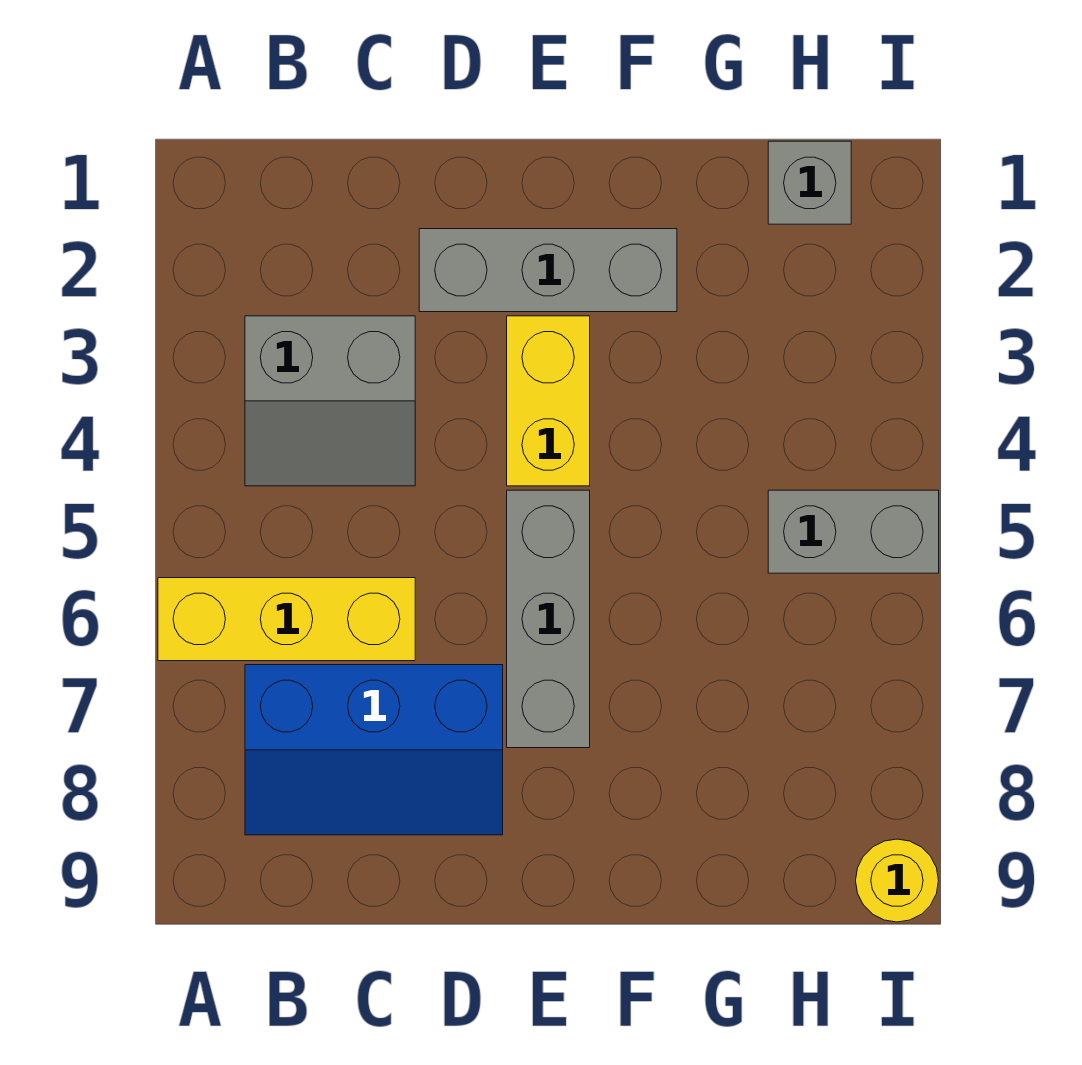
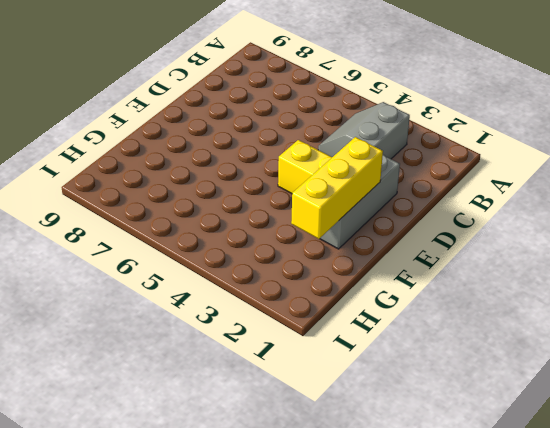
yellow brick E2:G2 level 2 -> yellow brick A6:C6 level 1
none -> blue slope B7:D8 level 1 top 7
none -> grey brick E5:E7 level 1

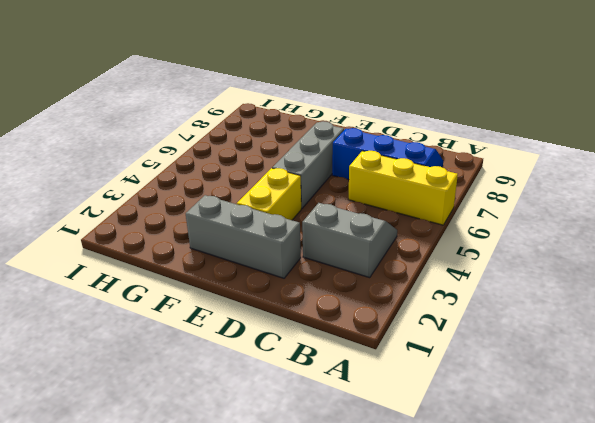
none -> grey brick H1 level 1
none -> grey brick H5:I5 level 1

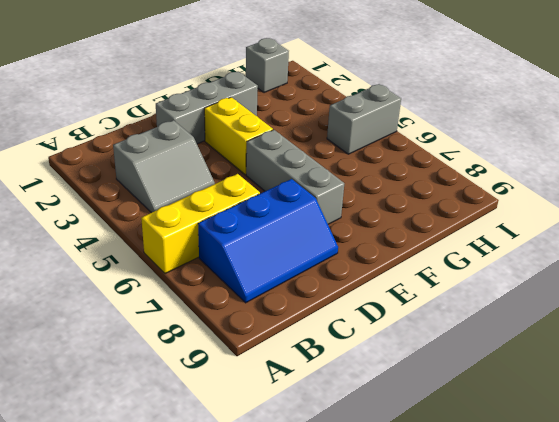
none -> yellow round brick I9 level 1

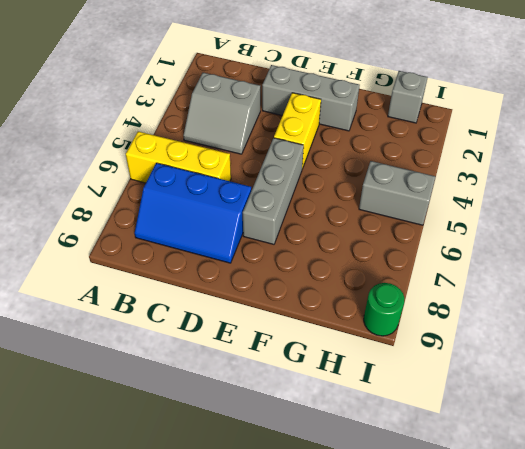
green round brick I9 level 1 -> yellow round brick I9 level 1

